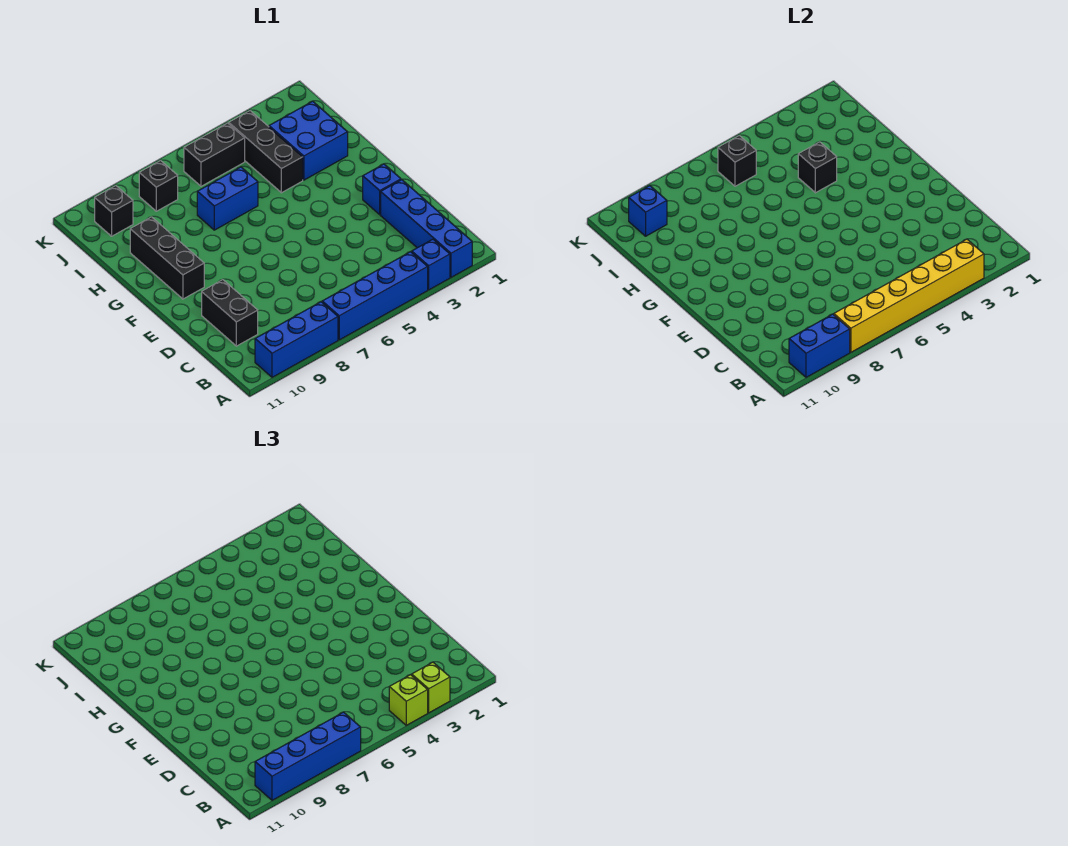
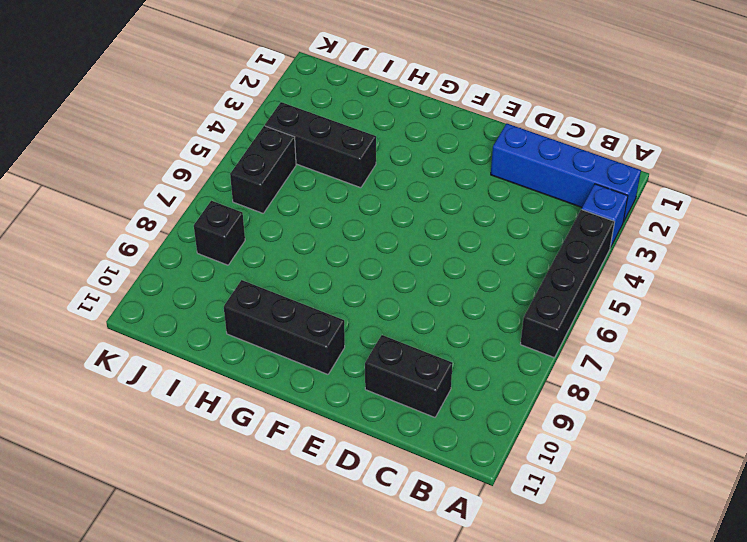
black brick A4:A7 level 1 -> blue brick A4:A7 level 1
none -> blue brick A8:A10 level 1
none -> blue brick E2 level 1
none -> blue brick H2:I3 level 1

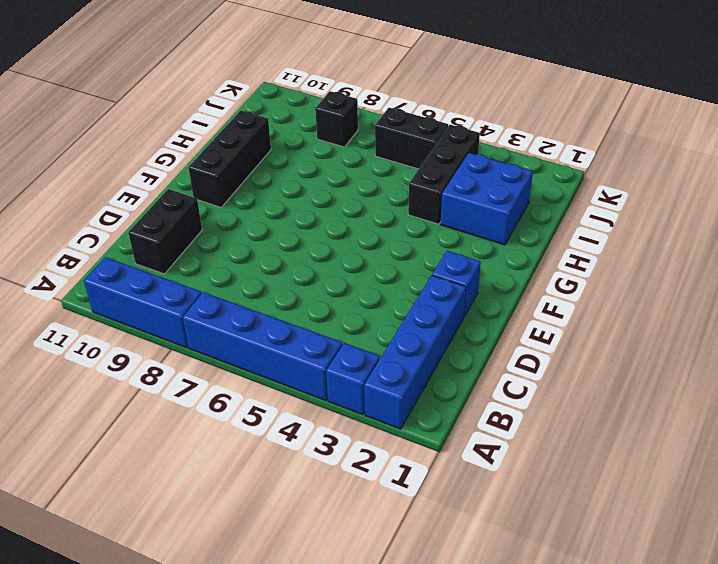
none -> blue brick H6:H7 level 1
none -> black brick J10 level 1
none -> yellow brick A3:A8 level 2

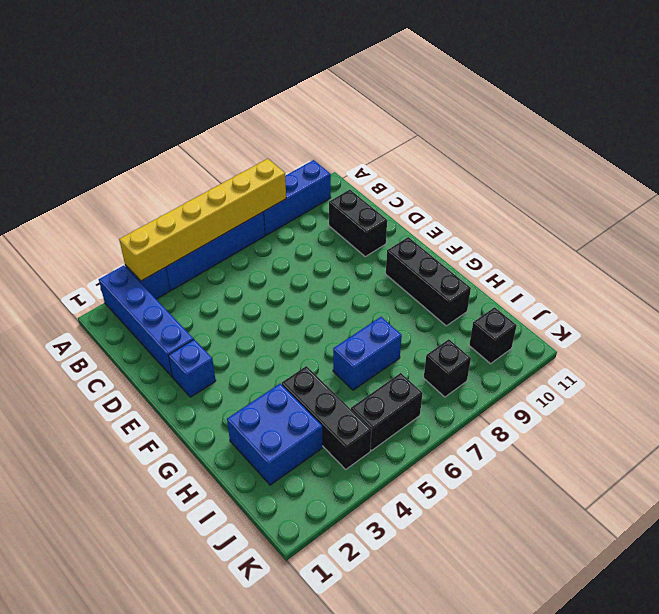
none -> blue brick A9:A10 level 2
none -> black brick H4 level 2
none -> black brick J6 level 2

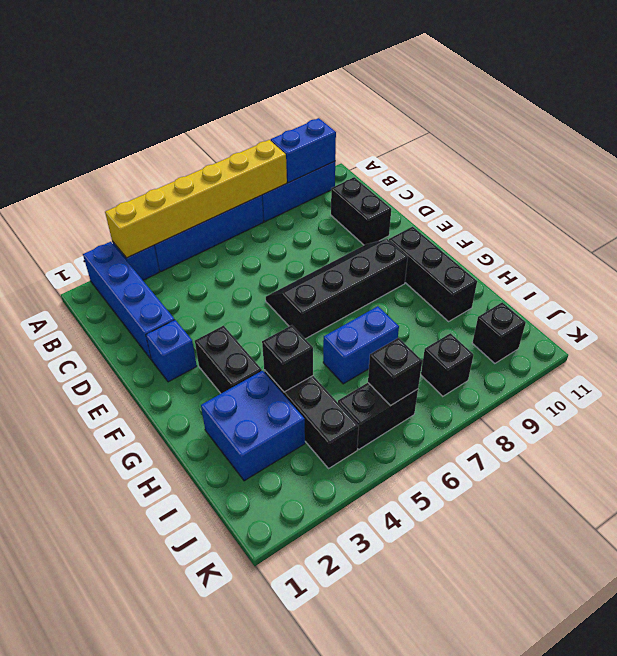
black slope E6:F9 level 1 top F -> none
black brick F3:G3 level 1 -> none
none -> blue brick J10 level 2
none -> lime brick A3 level 3
none -> lime brick A4 level 3

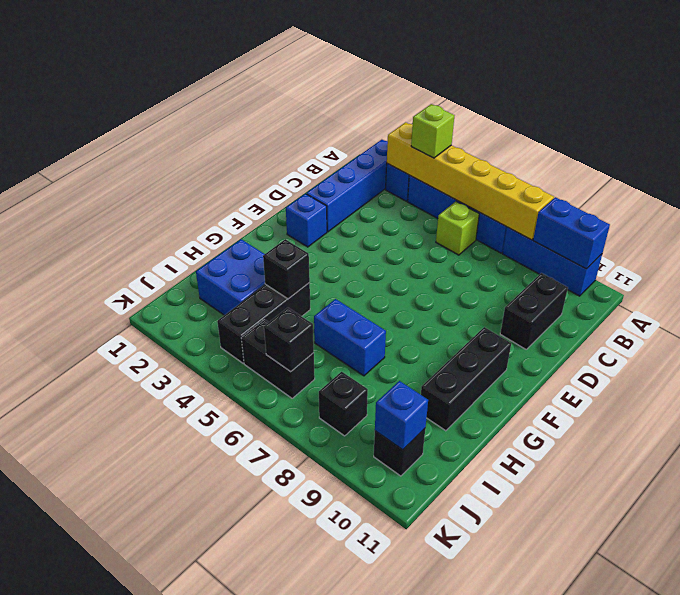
lime brick B6 level 1 -> lime brick A3 level 3
none -> blue brick A7:A10 level 3

